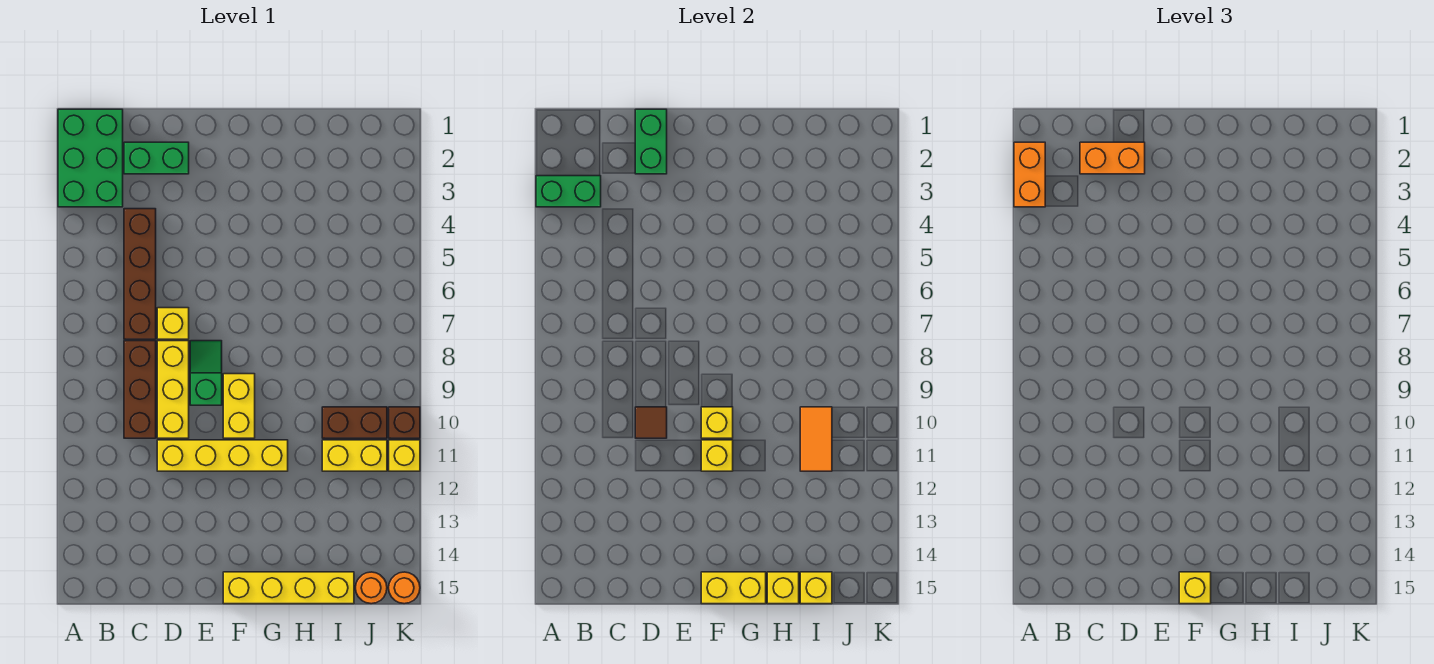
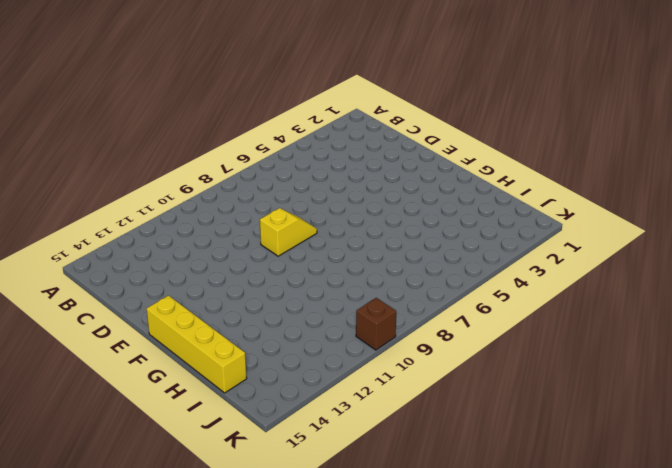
yellow slope E8:E9 level 1 top 9 -> green slope E8:E9 level 1 top 9
none -> green brick A1:B3 level 1
none -> green brick C2:D2 level 1
none -> brown brick C4:C7 level 1

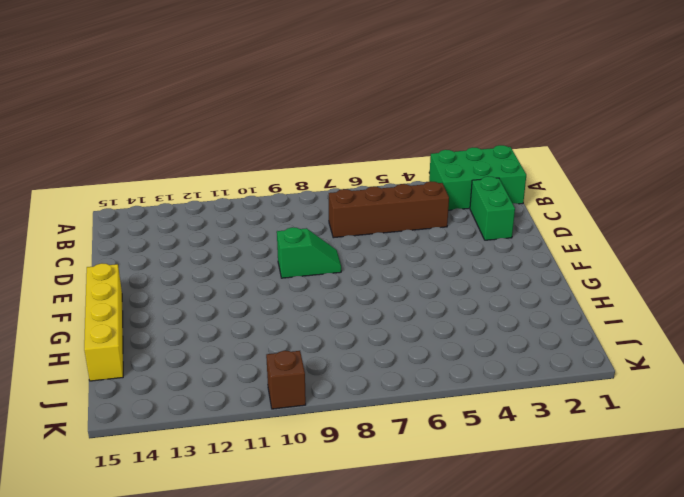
none -> brown brick C8:C10 level 1
none -> yellow brick D7 level 1
none -> yellow brick D8:D10 level 1

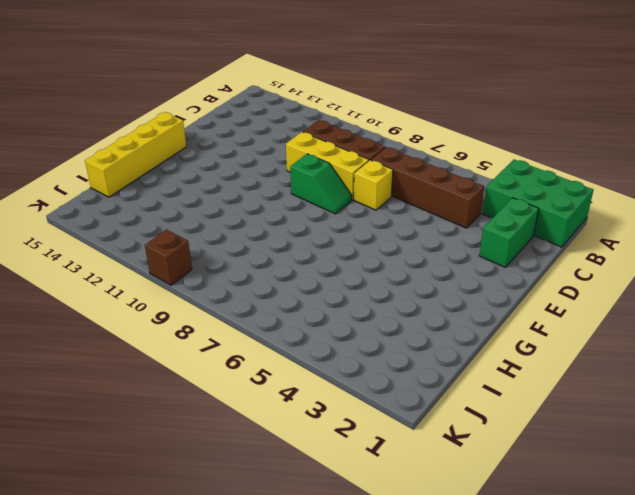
none -> yellow brick D11:G11 level 1
none -> yellow brick F9:F10 level 1
none -> brown brick I10:J10 level 1

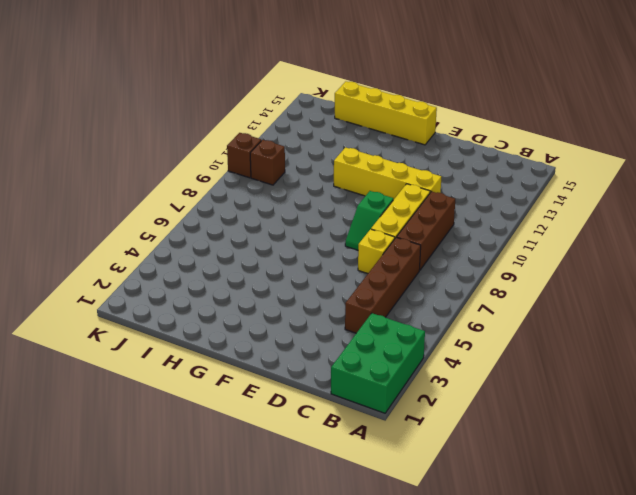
brown brick J10 level 1 -> brown brick I10:J10 level 1
none -> green brick C2:D2 level 1
none -> yellow brick F9:F10 level 1
none -> yellow brick I11:J11 level 1

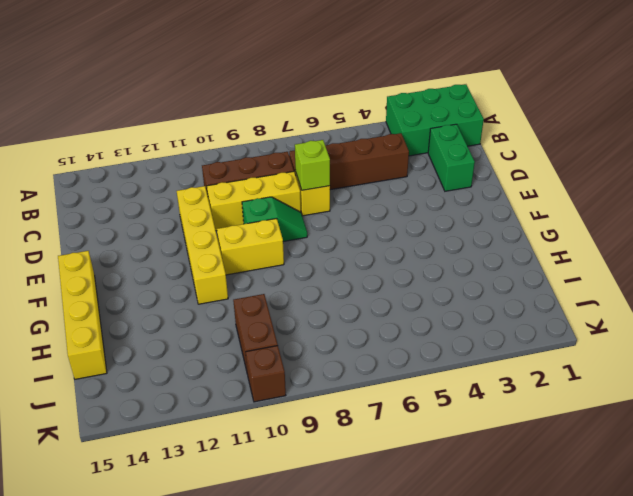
lime brick D7 level 2 -> none
none -> yellow brick I11:J11 level 1
none -> orange round brick J15 level 1
none -> yellow brick K11 level 1

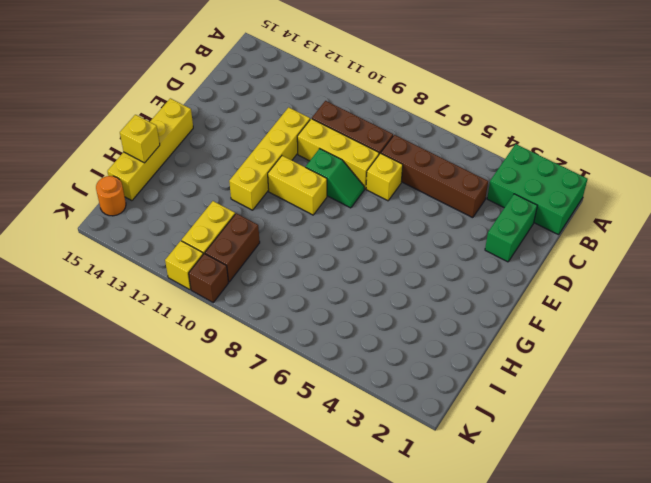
none -> orange round brick K15 level 1
none -> green brick A3:B3 level 2
none -> green brick D1:D2 level 2

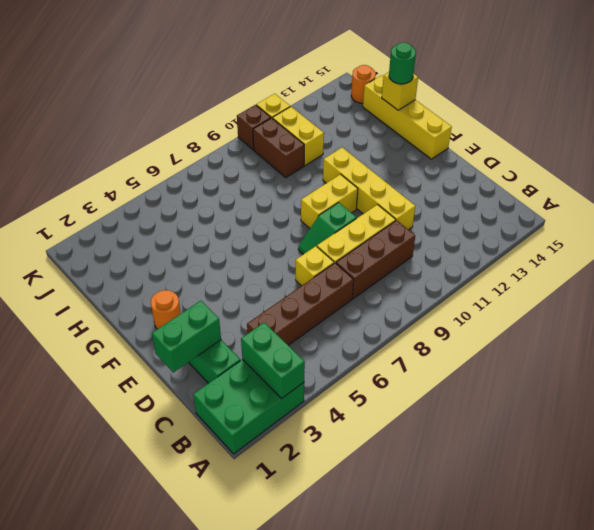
orange round brick F2 level 1 -> orange round brick K15 level 1
green round brick H15 level 3 -> none
none -> brown tile D10 level 2
none -> yellow brick F10 level 2
none -> yellow brick F11 level 2

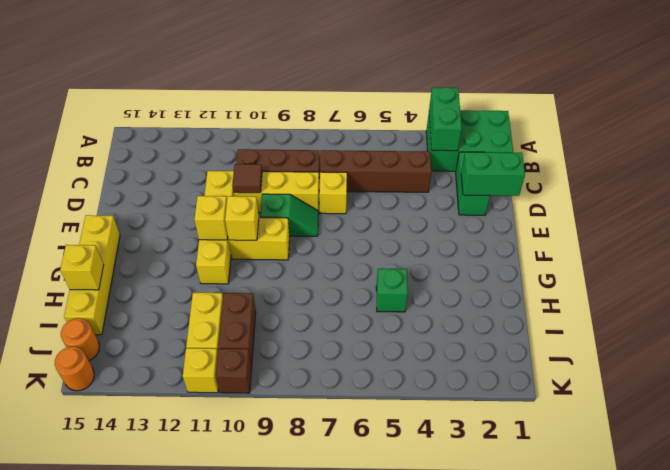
green brick H5 level 1 -> none
none -> yellow brick F15:G15 level 2
none -> orange tile I10:I11 level 2
none -> yellow brick I15 level 2

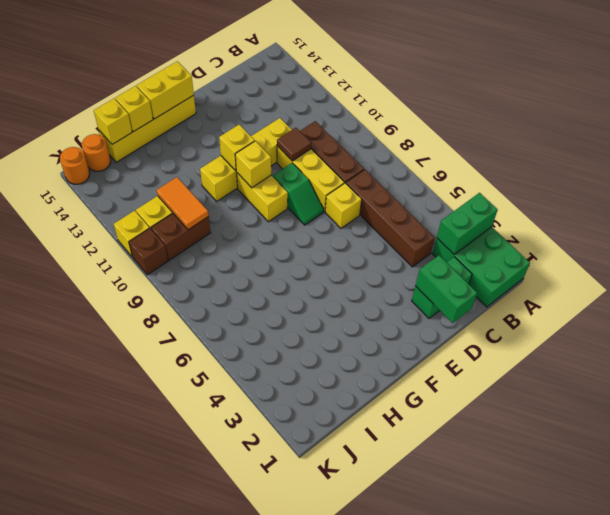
none -> orange brick A2:A3 level 3
none -> orange brick C2:D2 level 3
none -> yellow brick F15 level 3

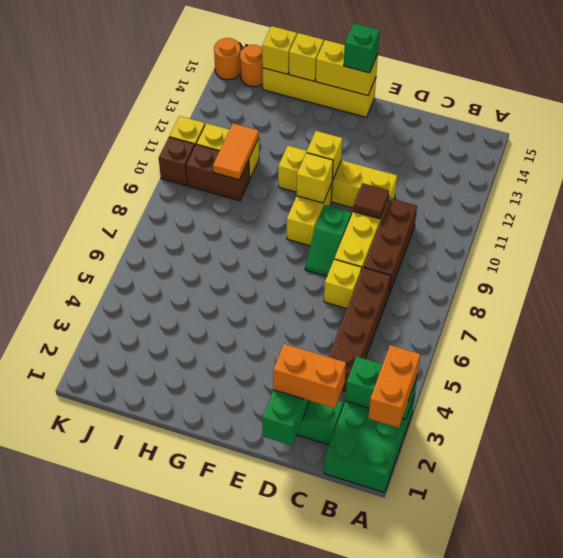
green brick F15 level 3 -> yellow brick F15 level 3

